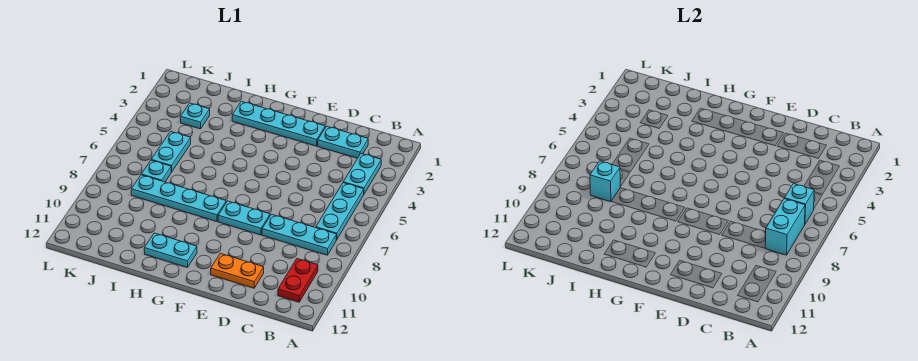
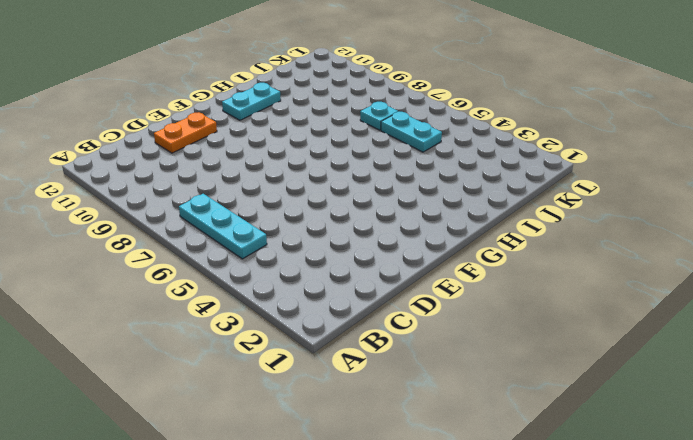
none -> cyan plate B3:B4 level 1
none -> cyan plate B8:D8 level 1
none -> red plate B10:B11 level 1

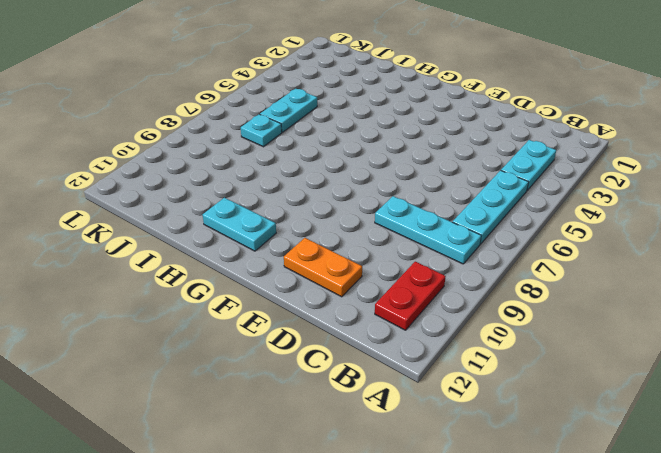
none -> cyan plate C2:D2 level 1
none -> cyan plate E2:H2 level 1
none -> cyan plate E8:F8 level 1

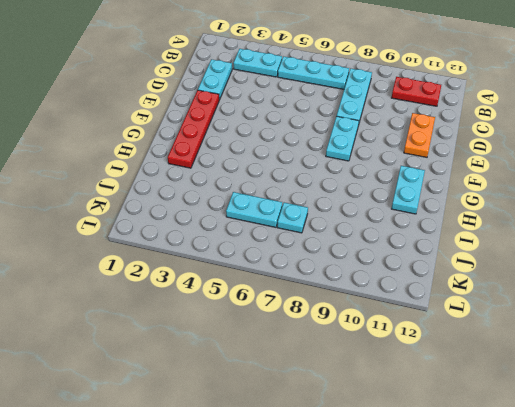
red plate E2:H2 level 1 -> cyan plate E2:H2 level 1
none -> cyan plate G8:J8 level 1
none -> cyan plate J3 level 1
none -> cyan brick B6 level 2

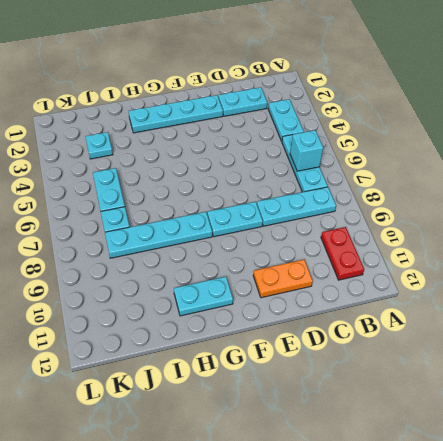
none -> cyan brick B7:B8 level 2
none -> cyan brick J8 level 2

